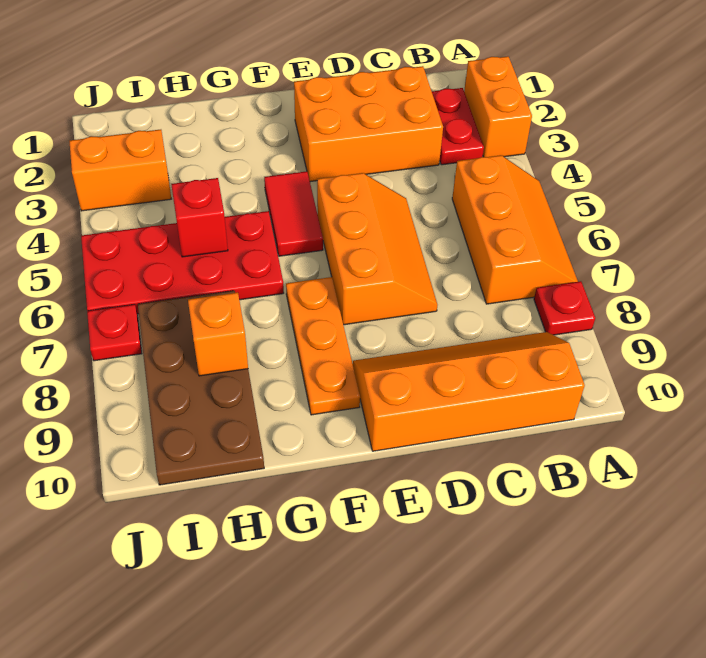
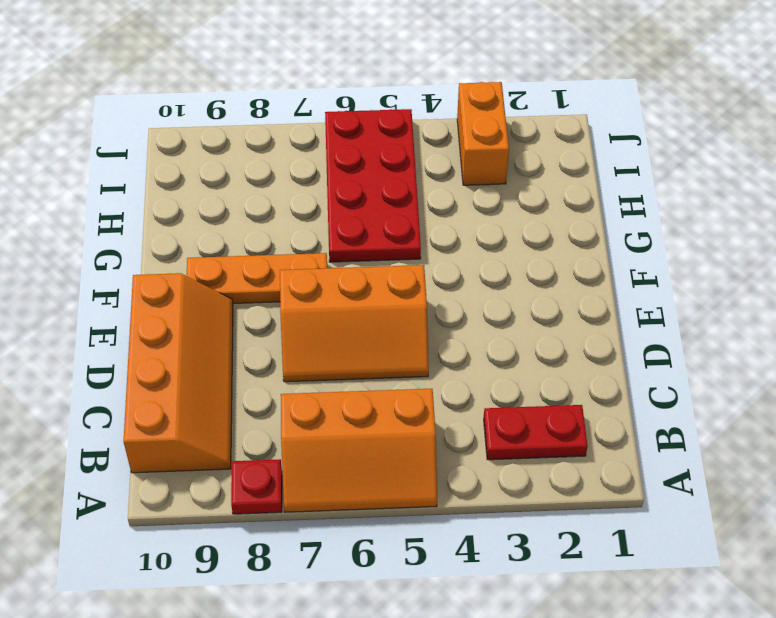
none -> orange brick A2:A3 level 1
none -> orange brick C2:E3 level 1
none -> red tile F4:F5 level 1

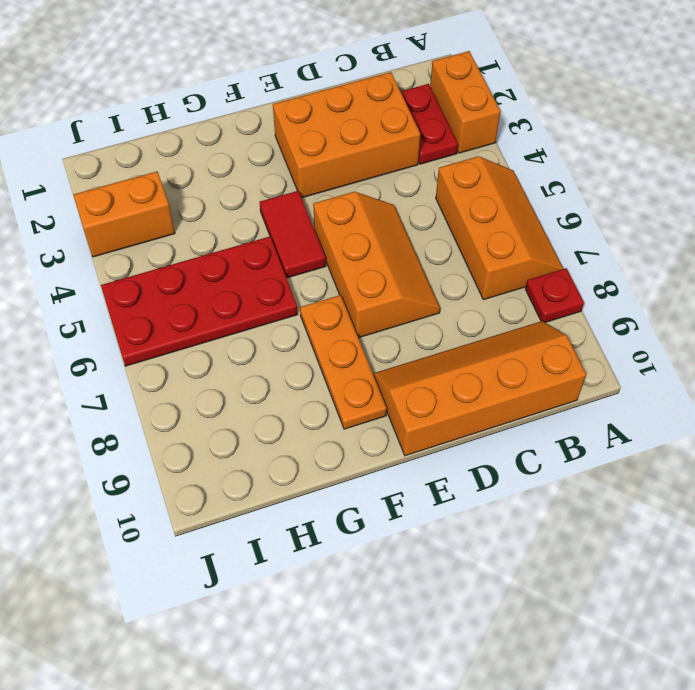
none -> brown plate H7:I10 level 1
none -> red plate J7 level 1
none -> red brick H5 level 2

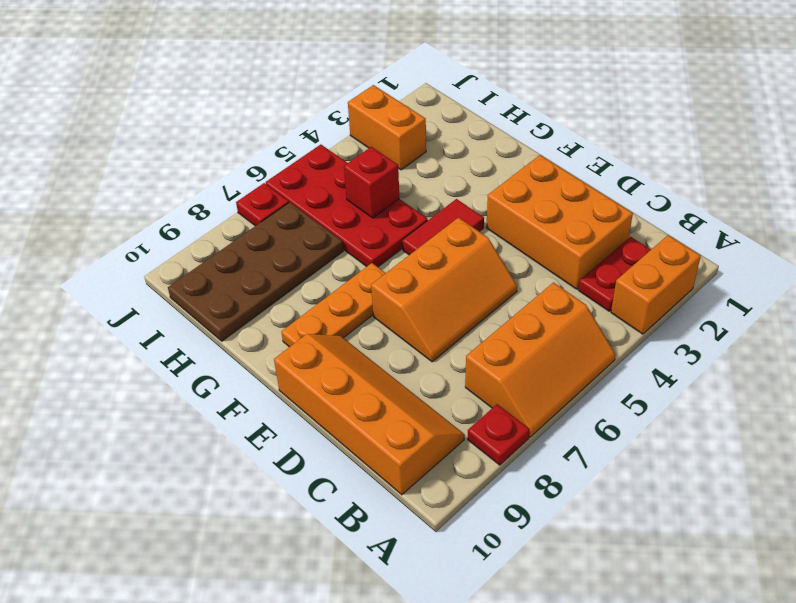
none -> orange brick H8 level 2

